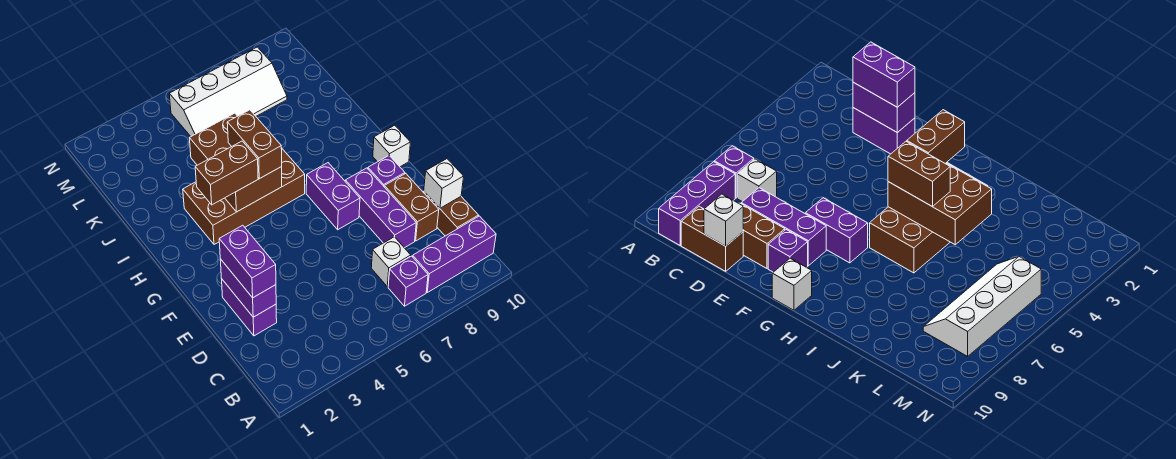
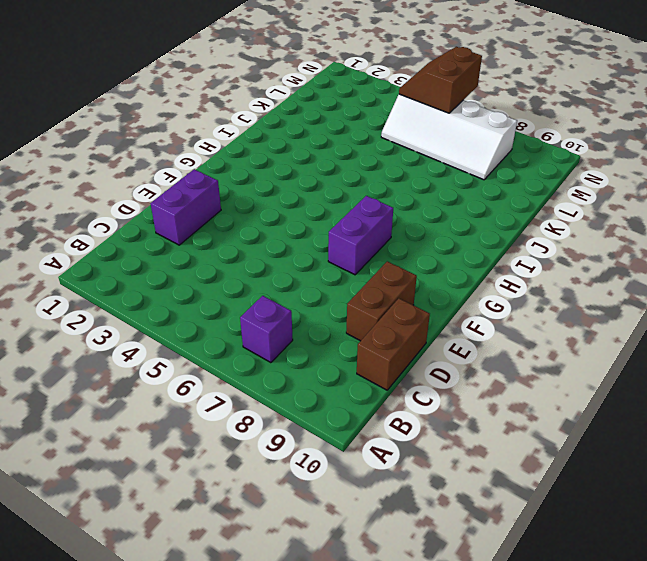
brown slope M5:N6 level 2 top 6 -> none
none -> purple brick B8:B10 level 1
none -> white brick C7 level 1
none -> purple brick D8:F8 level 1

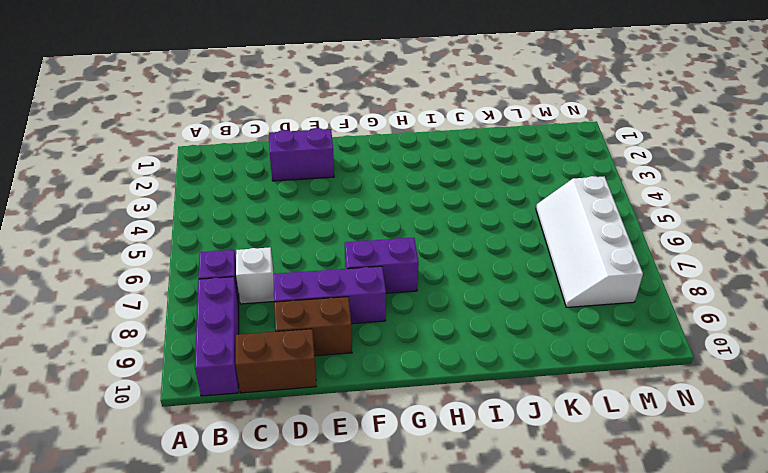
none -> purple brick F9 level 1
none -> white brick G10 level 1
none -> brown brick H3:I6 level 1

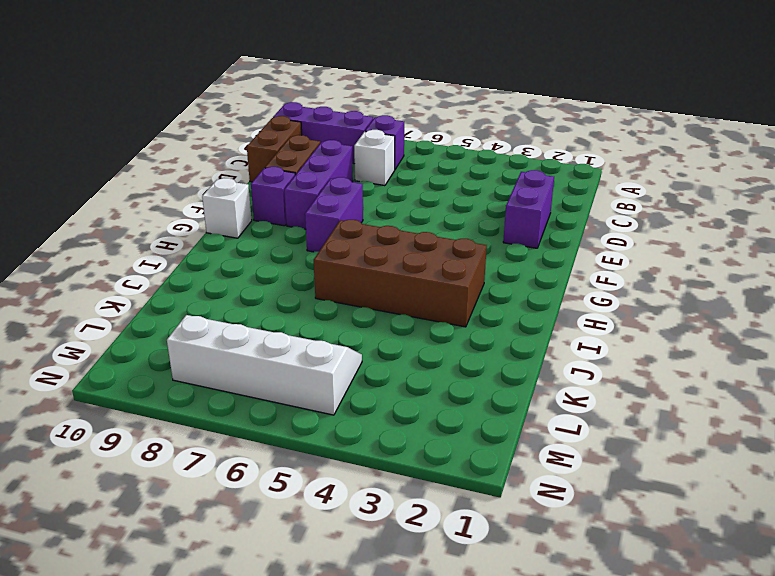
none -> purple brick D2:E2 level 2
none -> white brick D10 level 2
none -> brown brick H4:J5 level 2

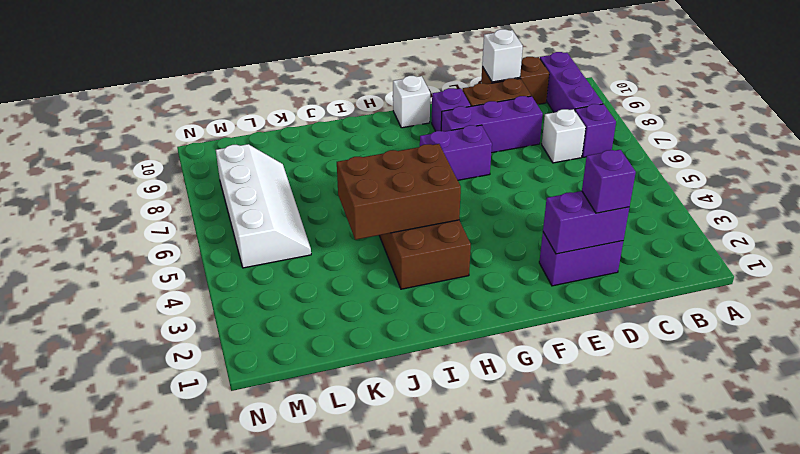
purple brick D2 level 3 -> purple brick D2:E2 level 3
none -> brown brick H3:H4 level 3
none -> brown brick H5:I5 level 3

